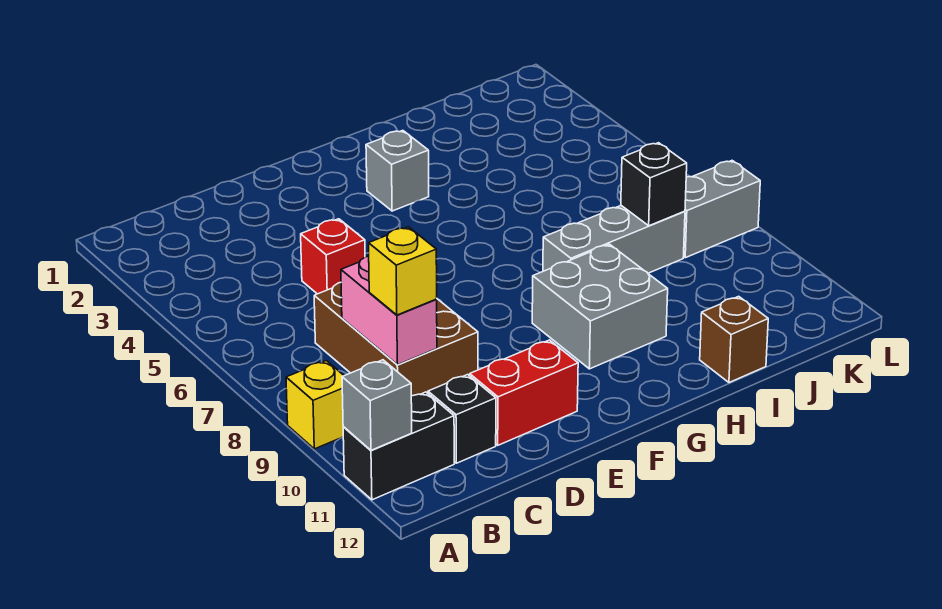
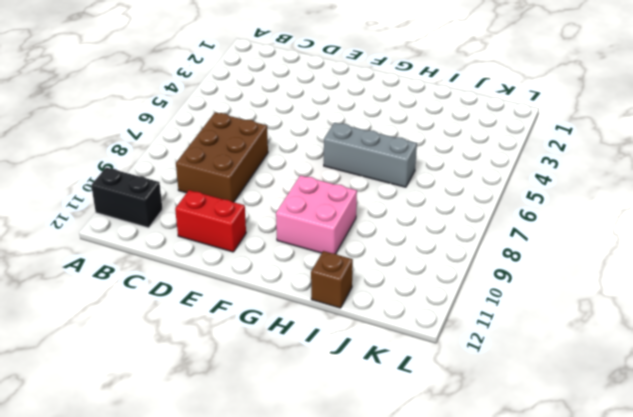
grey brick G6:I6 level 1 -> grey brick H8:J8 level 1
pink brick G9:H10 level 1 -> grey brick G9:H10 level 1
none -> yellow brick A9 level 1
none -> black brick C11 level 1
none -> red brick D5 level 1

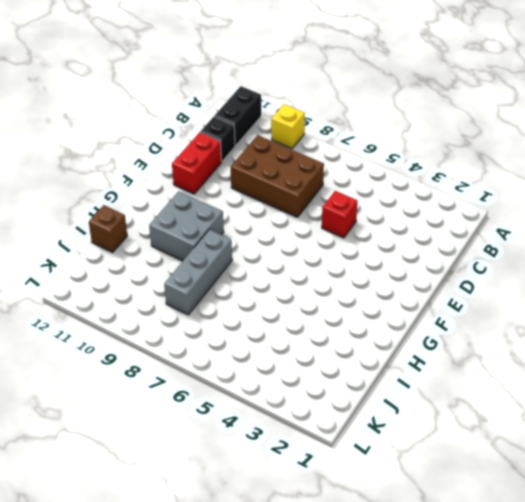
none -> grey brick G3 level 1
none -> grey brick K8:L8 level 1
none -> grey brick A11 level 2

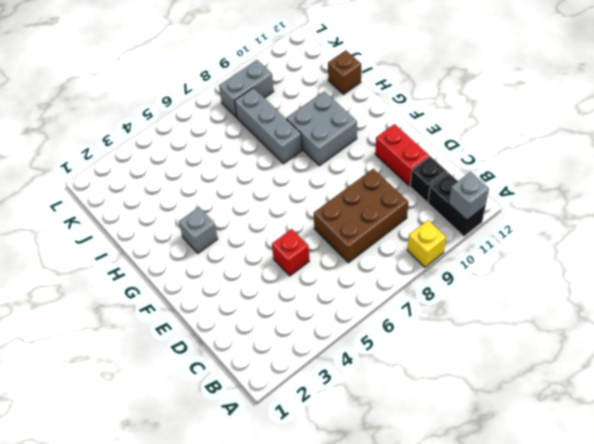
grey brick K8:K9 level 1 -> grey brick K8:L8 level 1
none -> pink brick C8:C9 level 2
none -> black brick J8 level 2
none -> yellow brick C9 level 3

